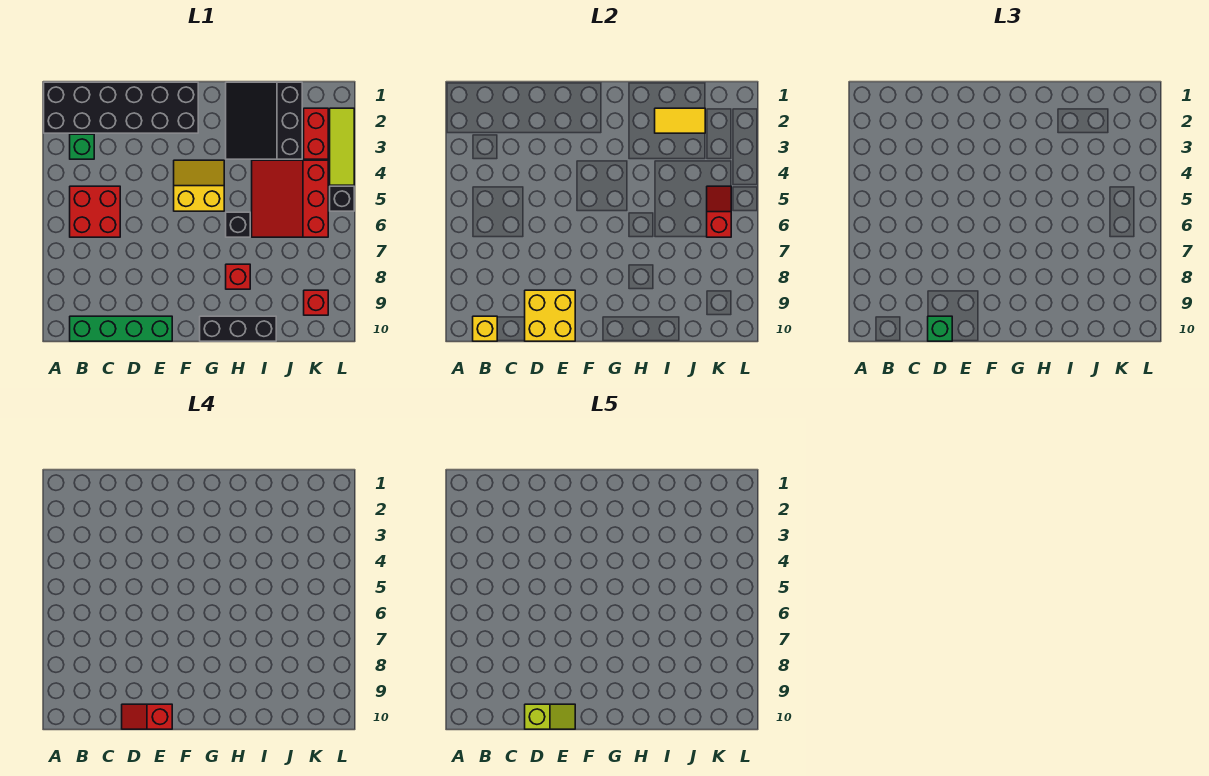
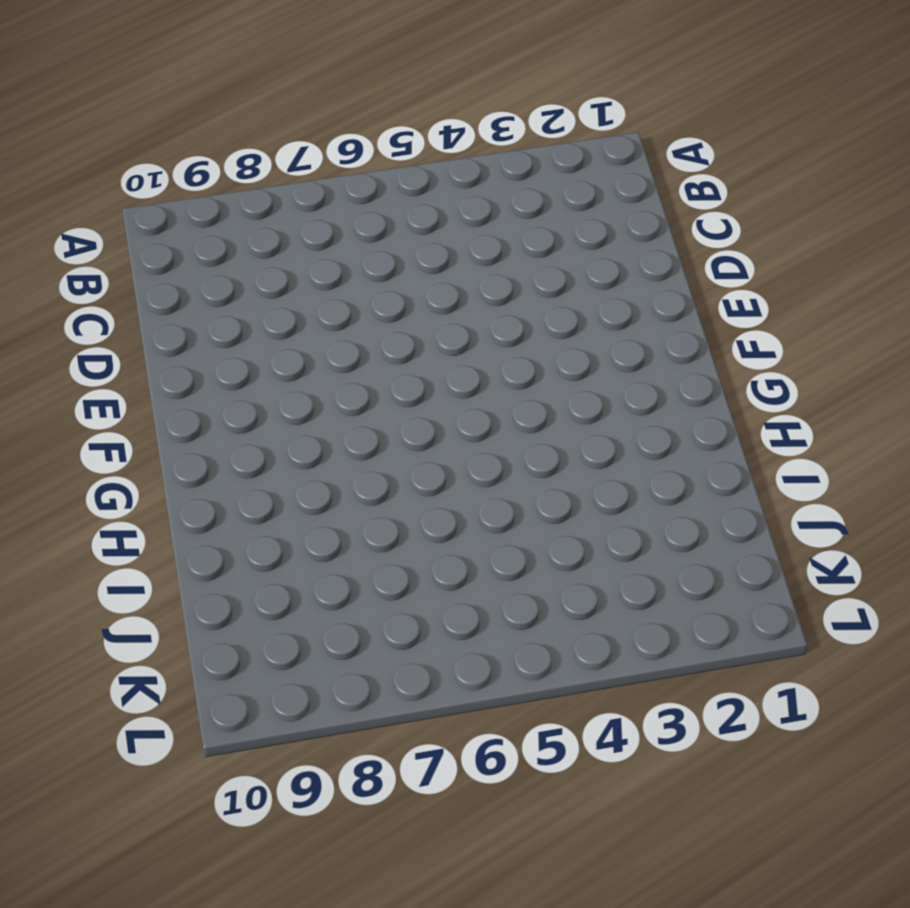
none -> black brick A1:F2 level 1
none -> green brick B3 level 1
none -> red brick B5:C6 level 1

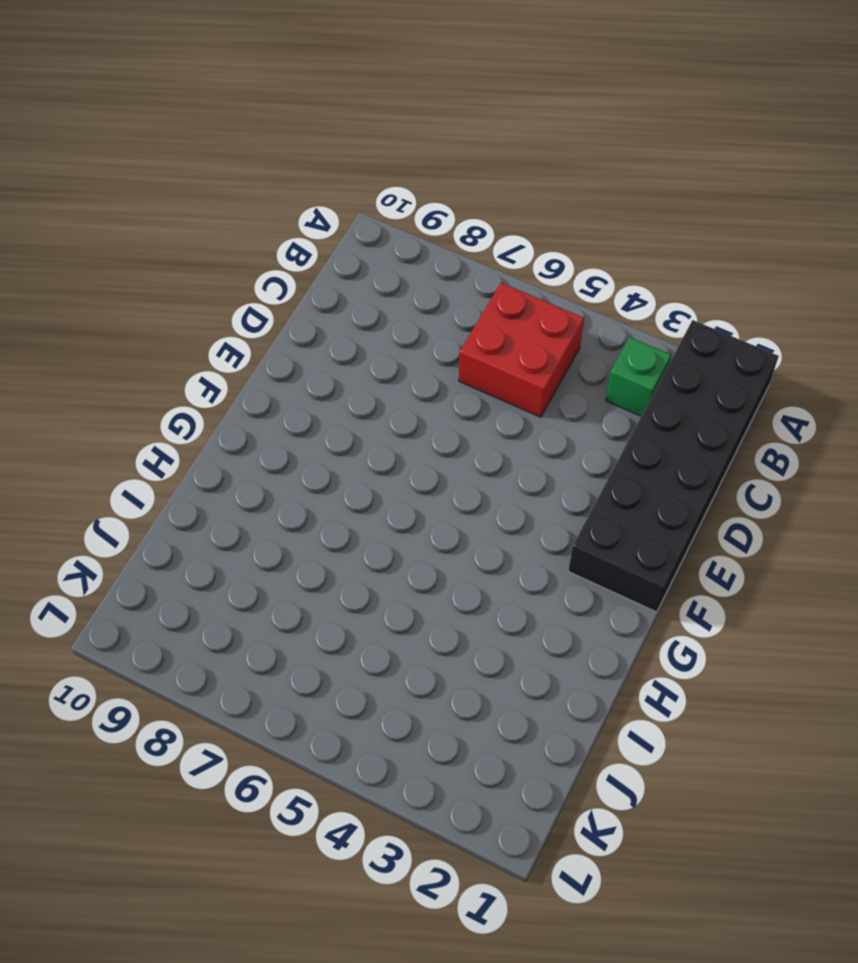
none -> green brick B10:E10 level 1
none -> yellow slope F4:G5 level 1 top 5
none -> black brick G10:I10 level 1

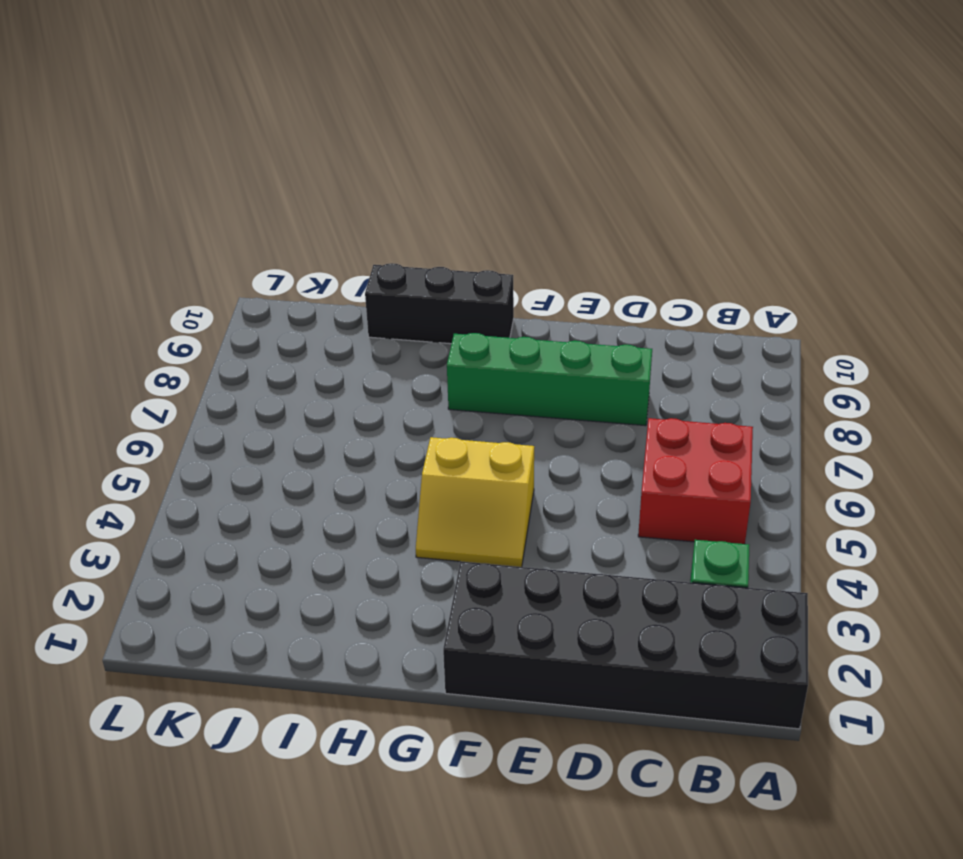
green brick D8:G8 level 1 -> green brick B10:E10 level 1
none -> black slope H1:J3 level 1 top J
none -> black brick H6 level 1
none -> red brick H8 level 1

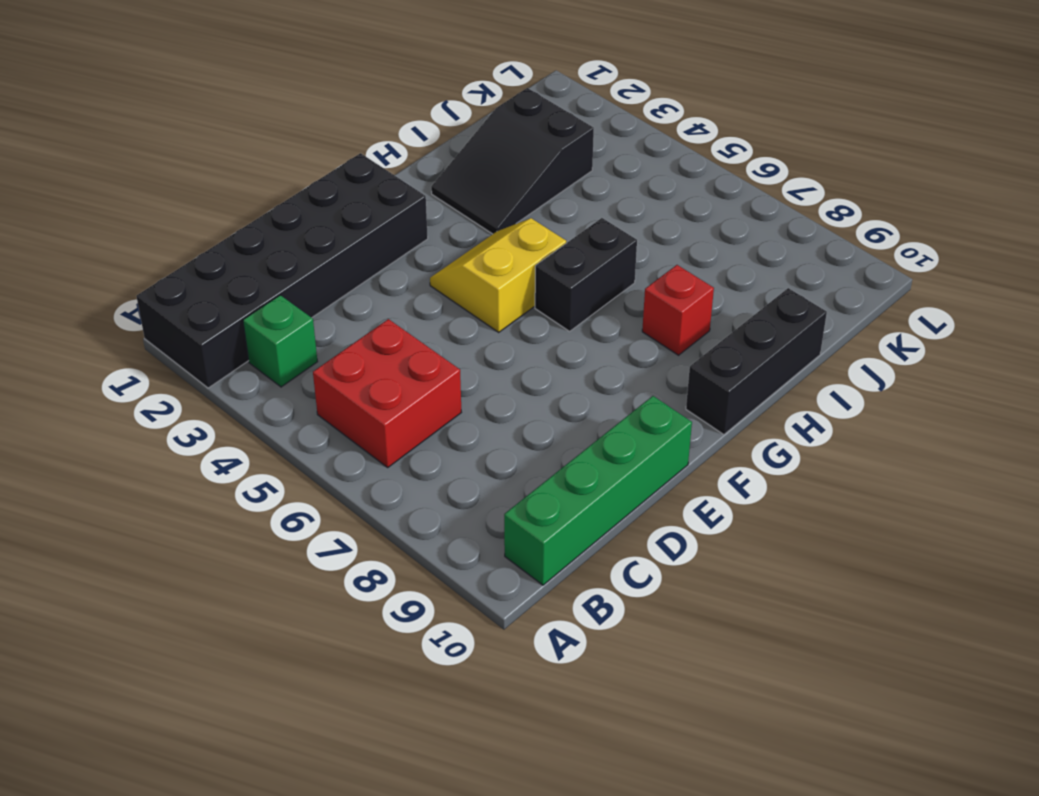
black brick G6:H6 level 1 -> black brick H6 level 1
black slope H2:J3 level 1 top J -> black slope H1:J3 level 1 top J
none -> red slope I4:K6 level 1 top K
none -> red brick K2:K3 level 1
none -> red brick K9 level 1

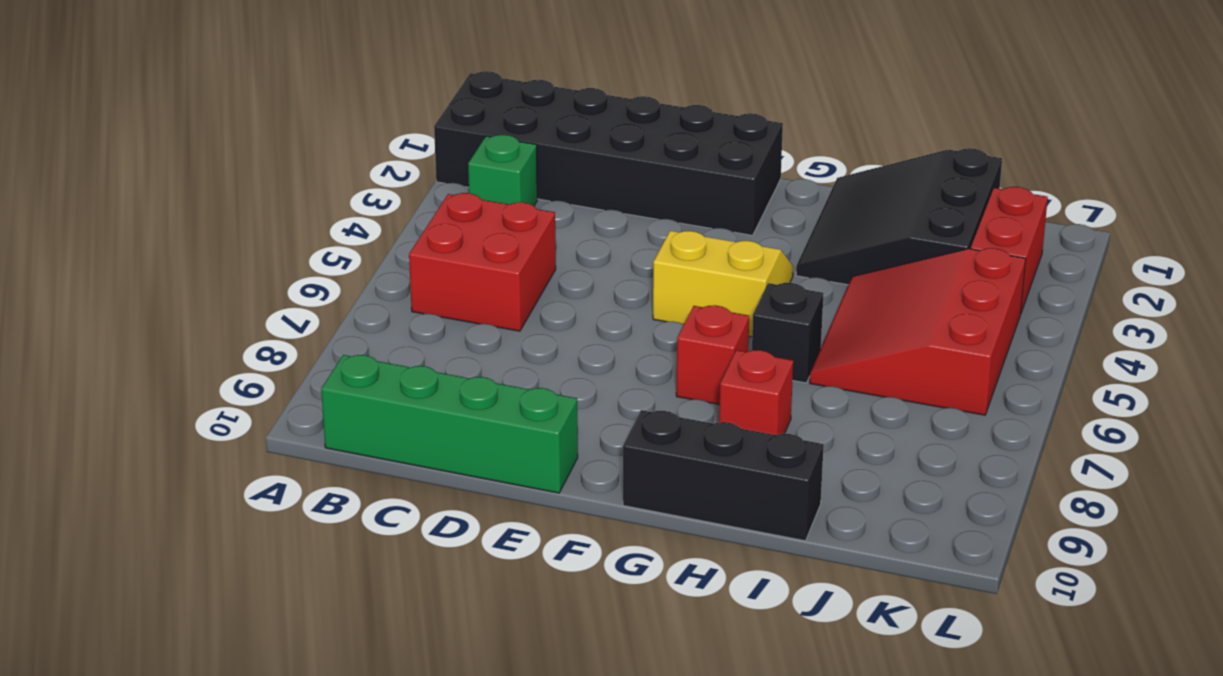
red brick G7 level 1 -> red brick K9 level 1
none -> lime tile L2:L4 level 1
none -> black brick L5 level 1
none -> yellow brick B10 level 2

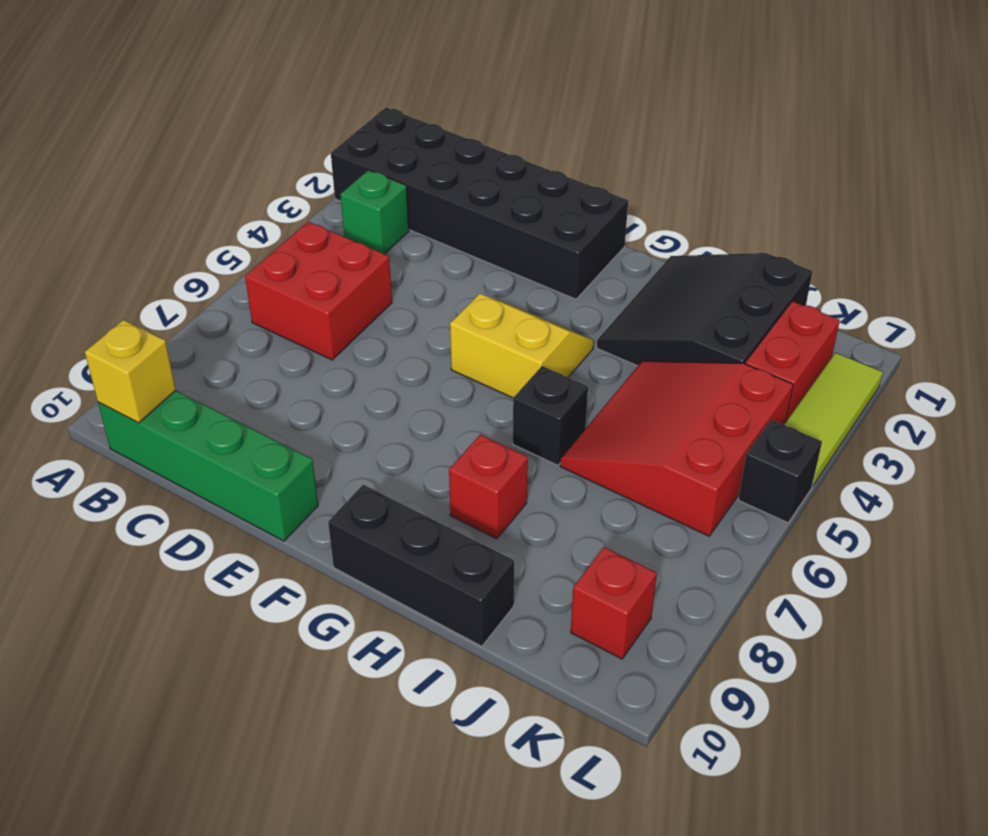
none -> yellow brick D9:E10 level 2
none -> yellow tile I2:J2 level 2
none -> red slope K5:K6 level 2 top 6

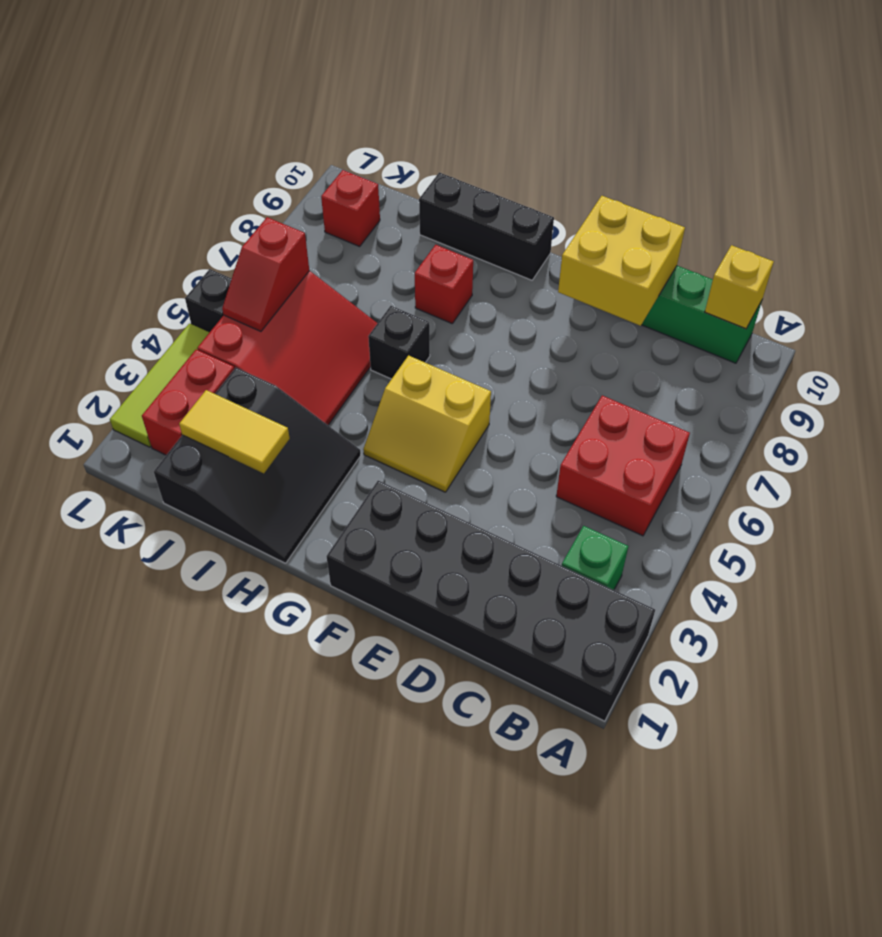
none -> green brick D10 level 3
none -> red slope D10:E10 level 4 top E
none -> lime slope D10:E10 level 5 top D

